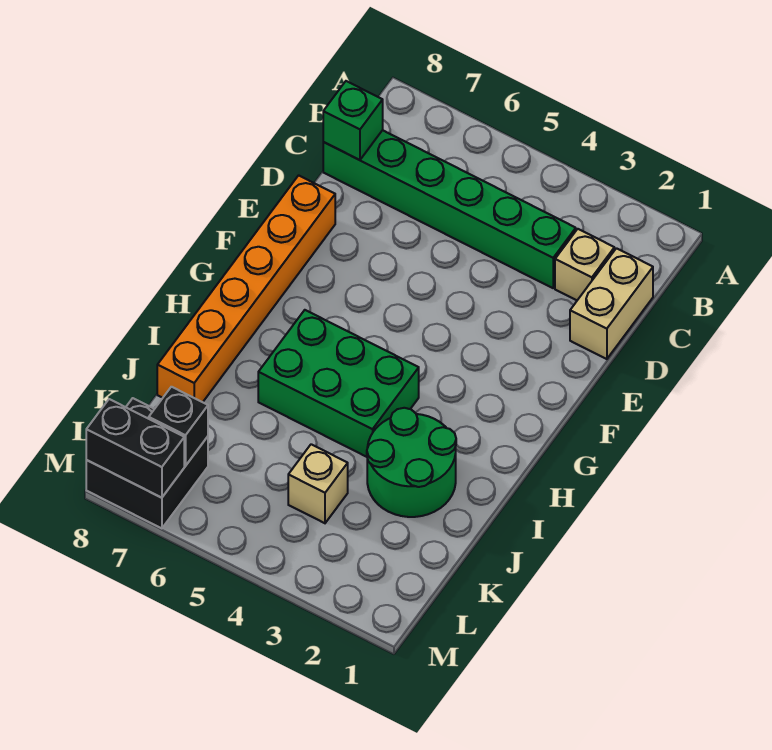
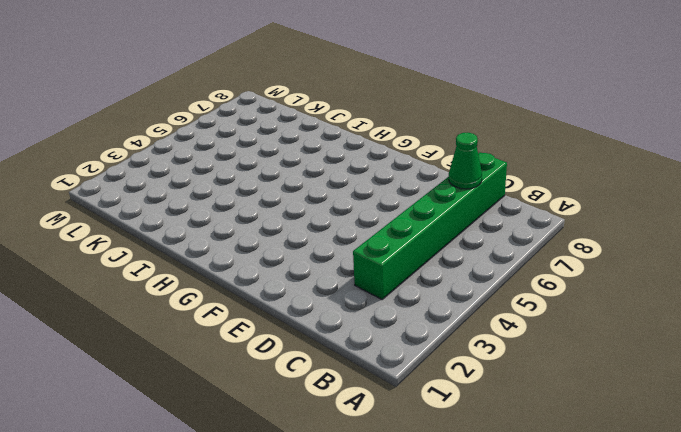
green cone C7 level 2 -> none
none -> tan brick C1:D1 level 1
none -> tan brick C2 level 1

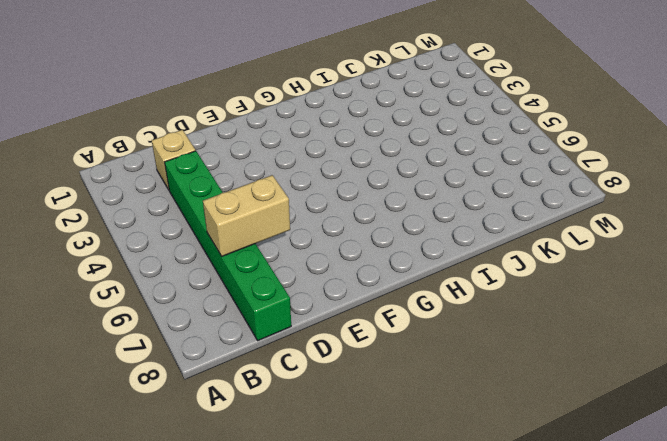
tan brick C6:D6 level 2 -> tan brick C1:D1 level 1
none -> orange brick E8:J8 level 1
none -> green brick H4:I6 level 1

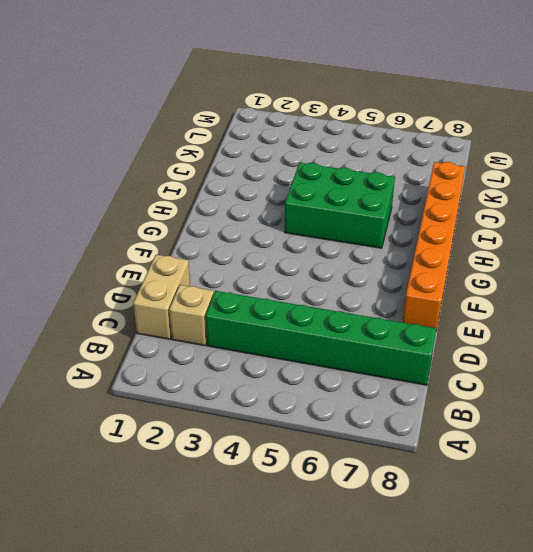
none -> green round brick I2:J3 level 1
none -> tan brick K4 level 1

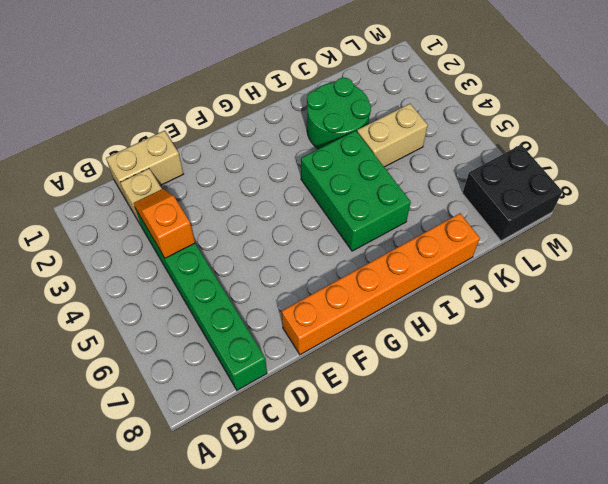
orange slope C3:C4 level 2 top 4 -> none
tan brick J4:K4 level 1 -> tan brick K4 level 1
none -> green brick C8 level 2
none -> black brick L7 level 2

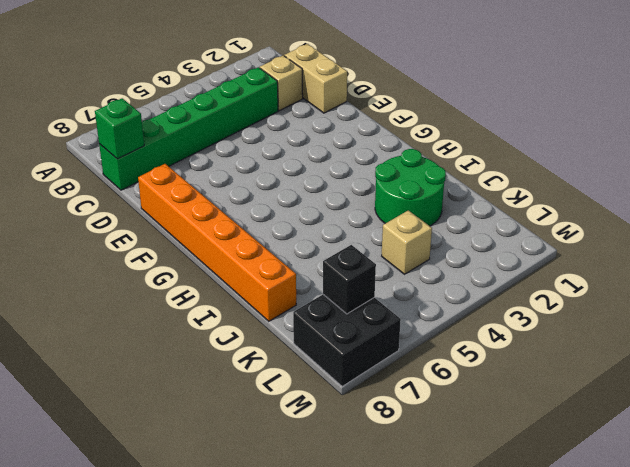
none -> green brick H4:I6 level 1
none -> black brick M7:M8 level 2

